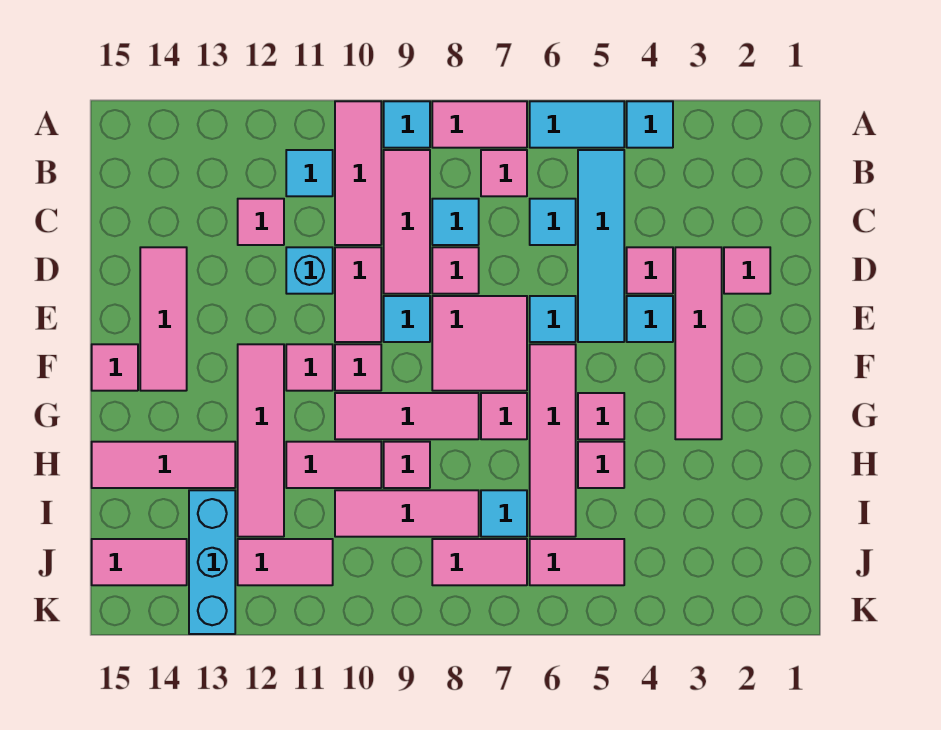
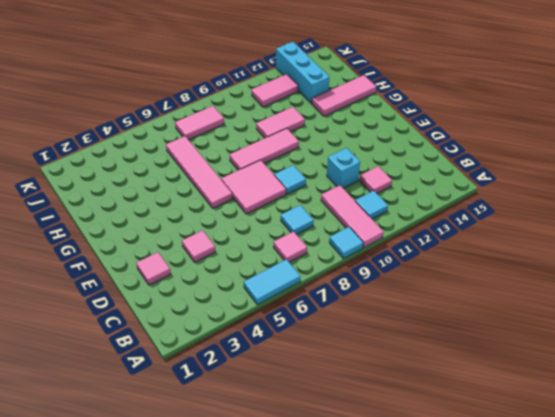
none -> cyan tile A4 level 1
none -> pink tile A7:A8 level 1
none -> cyan tile B5:E5 level 1
none -> pink tile B9:D9 level 1

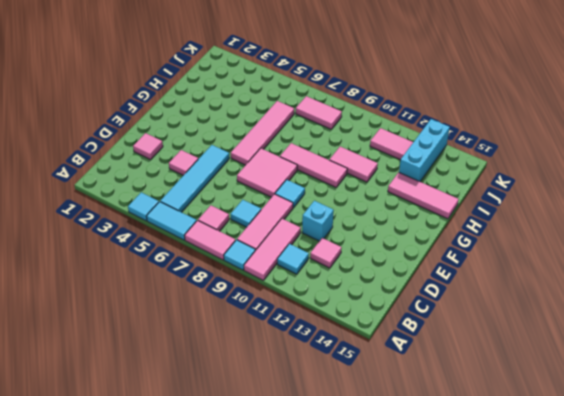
none -> cyan tile C6 level 1
none -> pink tile D3:G3 level 1
none -> pink tile D8 level 1
none -> pink tile D10:E10 level 1

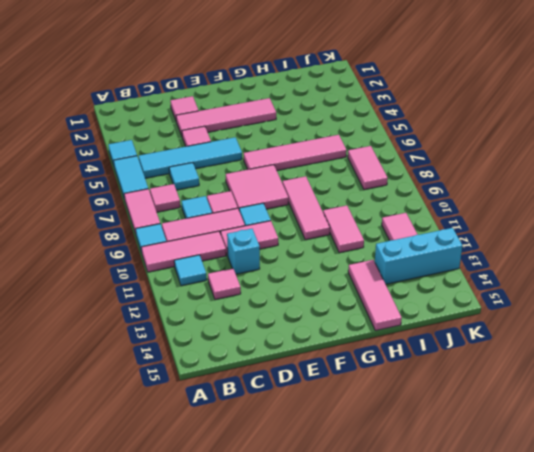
none -> pink tile D14:F14 level 1
none -> cyan tile E4 level 1
none -> cyan tile E6 level 1
none -> pink tile F10 level 1

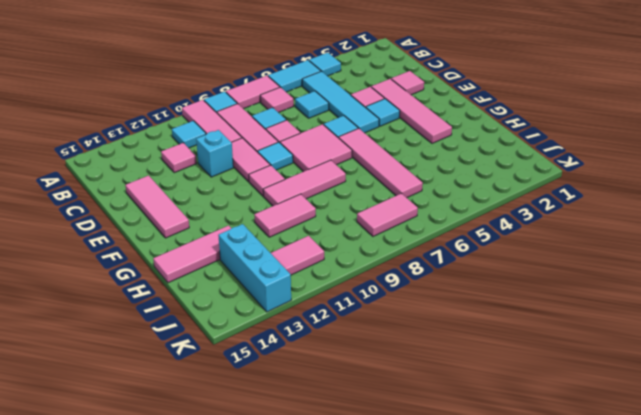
none -> pink tile F11 level 1
none -> pink tile F12:I12 level 1
none -> pink tile F15 level 1
none -> pink tile G5 level 1

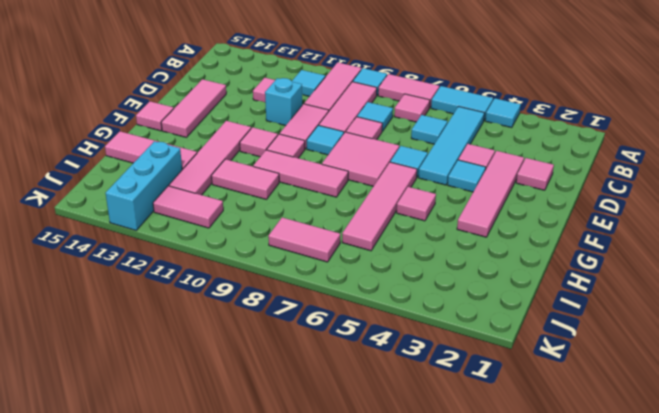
none -> pink tile G7 level 1
none -> pink tile H5 level 1
none -> pink tile H9 level 1
none -> cyan tile I7 level 1

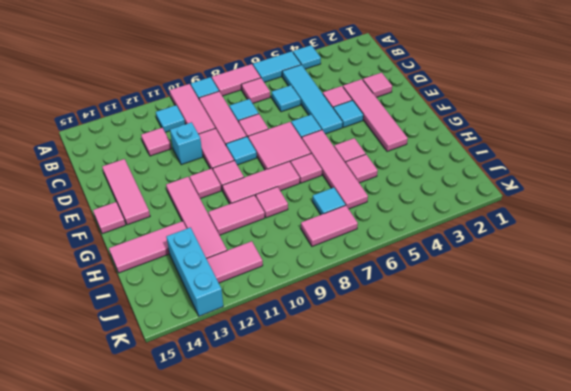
none -> pink tile I8:I10 level 1
none -> pink tile J5:J6 level 1
none -> pink tile J14:J15 level 1

